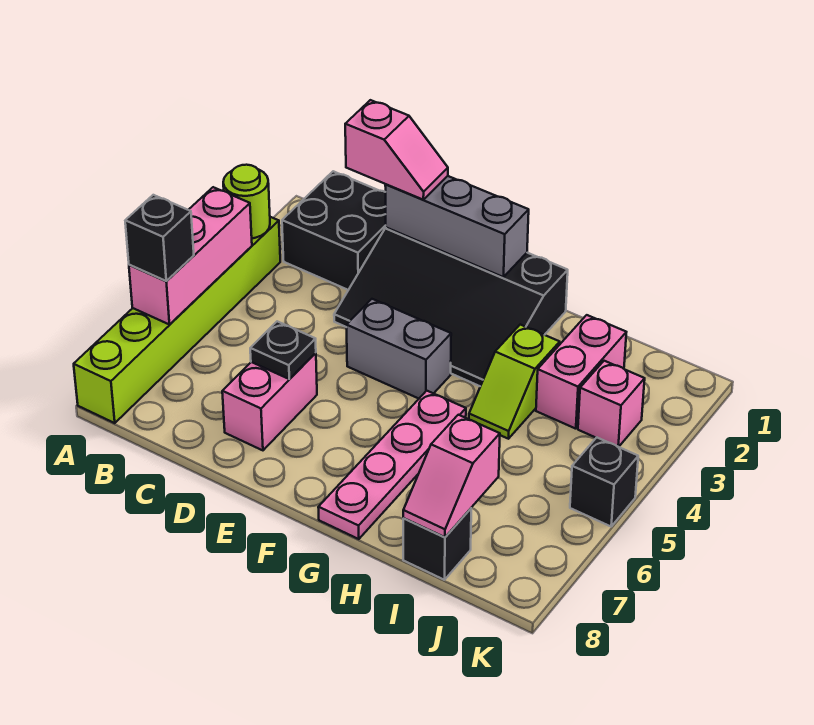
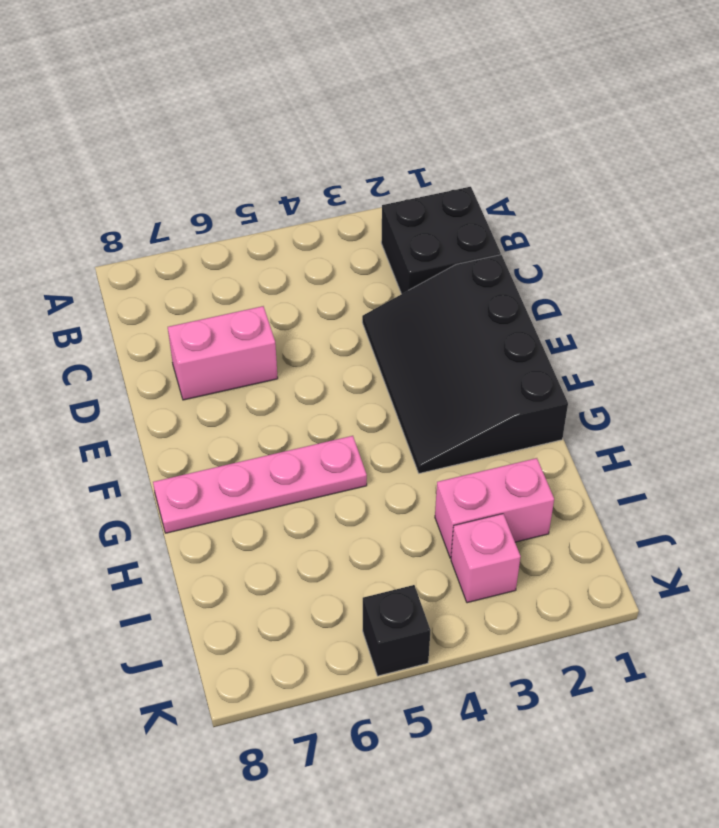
none -> lime brick A3:A8 level 1
none -> grey brick E4:F4 level 1
none -> lime slope H3:H4 level 1 top 3

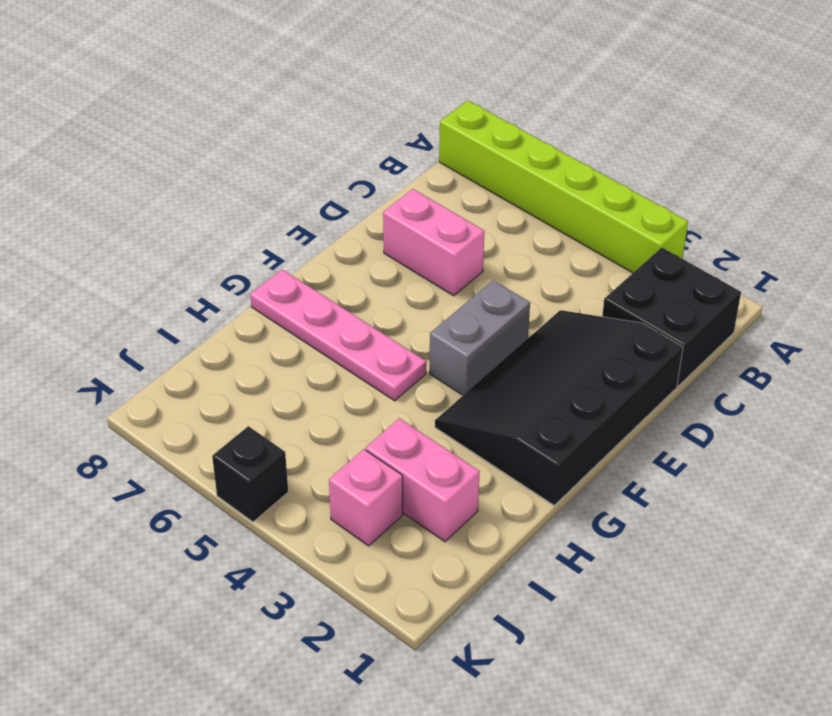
none -> lime slope H3:H4 level 1 top 3
none -> black brick I8 level 1
none -> lime round brick A3 level 2

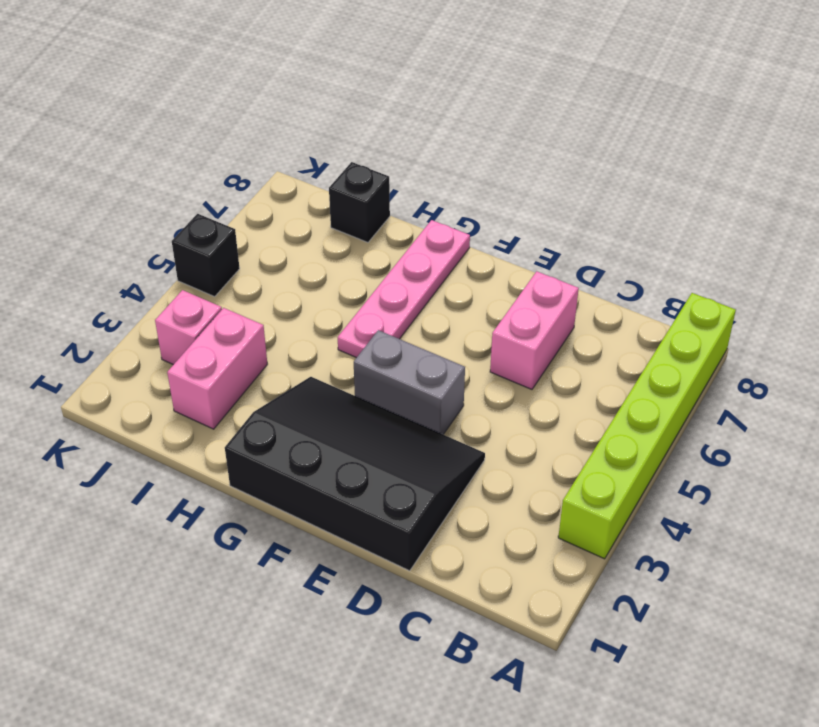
none -> black brick B1:C2 level 1
none -> lime slope H3:H4 level 1 top 3
none -> lime round brick A3 level 2

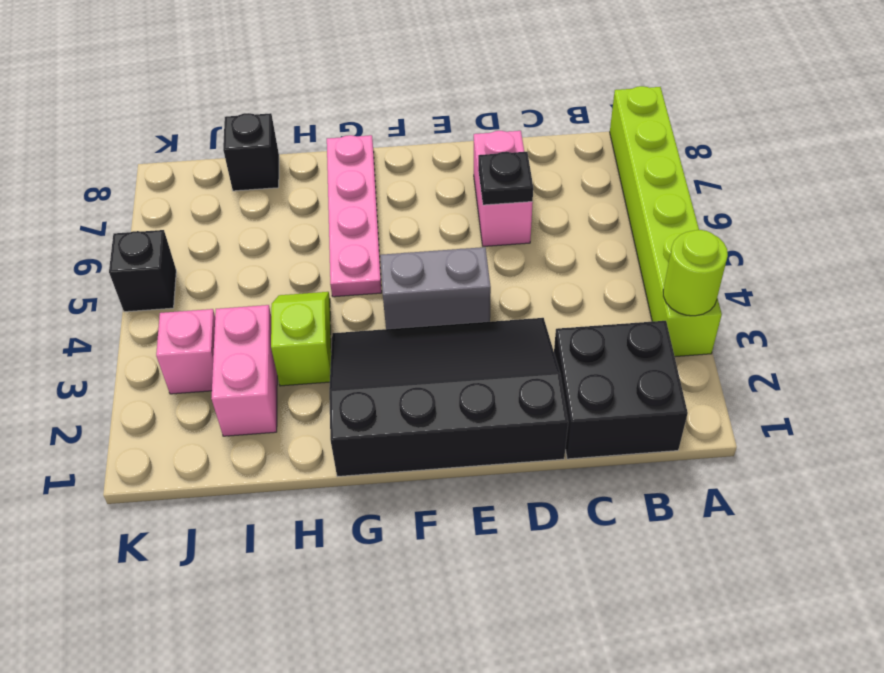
none -> pink brick A4:A6 level 2
none -> grey brick D1:F1 level 2
none -> pink slope I7:I8 level 2 top 7

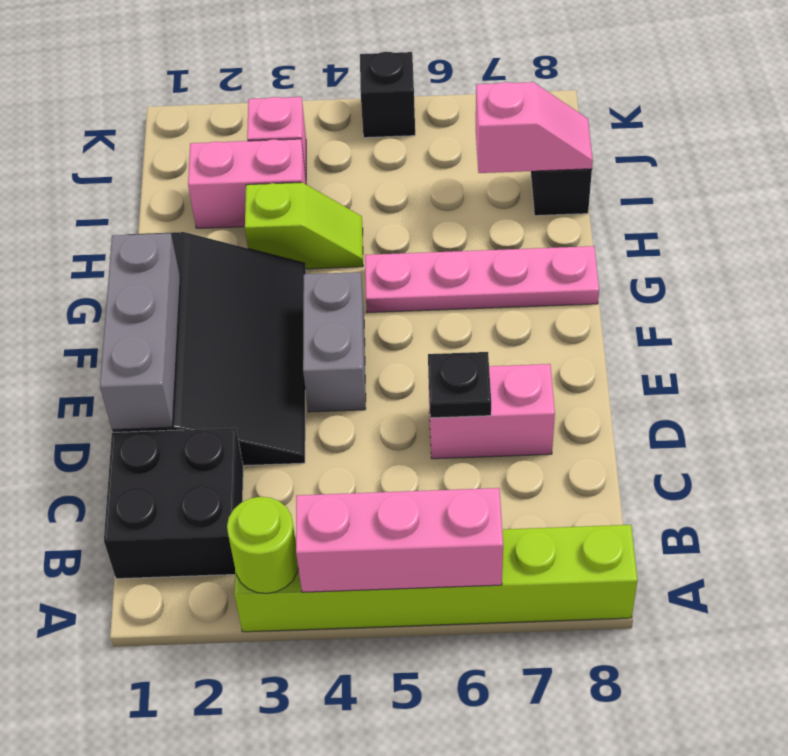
none -> black brick A6 level 3
none -> pink slope C1:D1 level 3 top C

